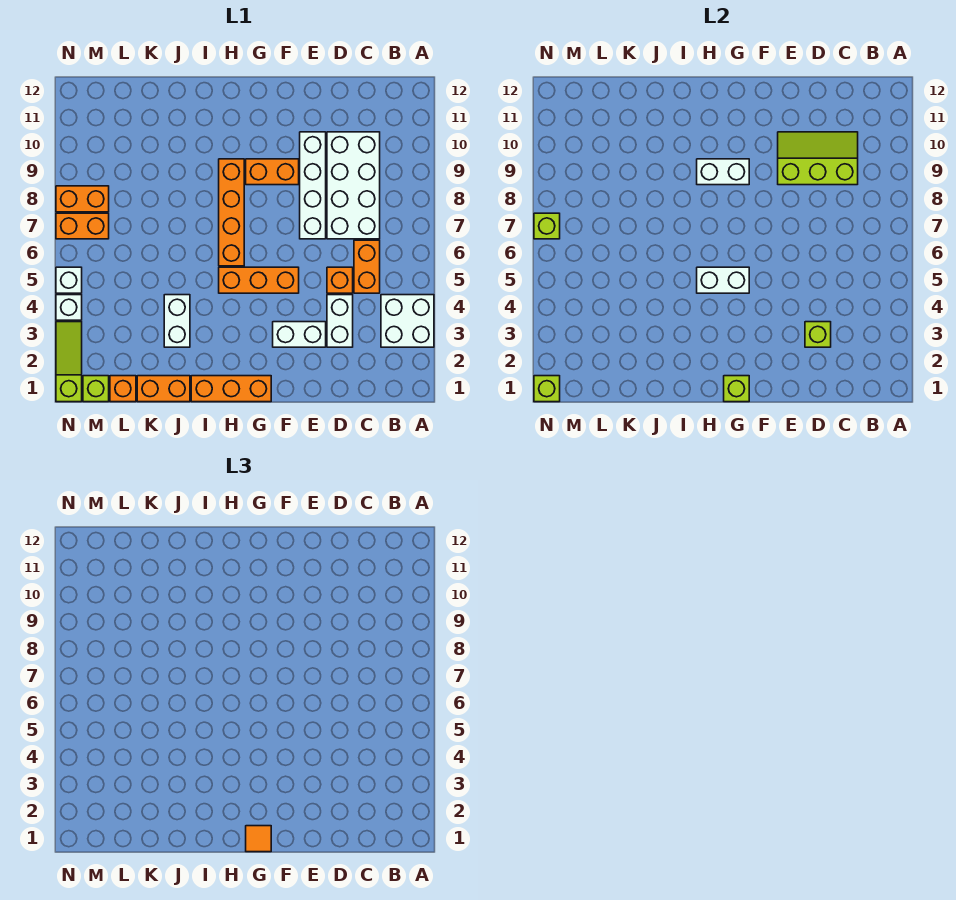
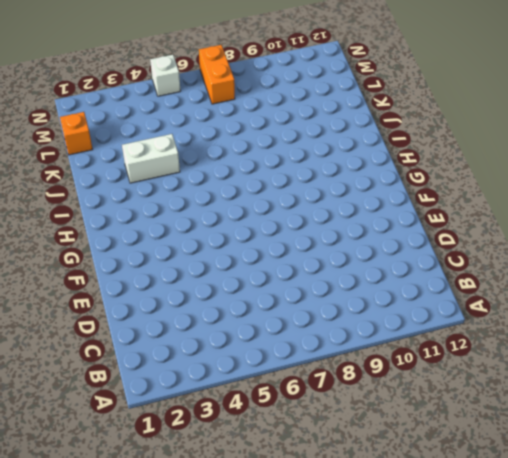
none -> white brick A3:B4 level 1
none -> orange brick C5:C6 level 1
none -> white brick C7:D10 level 1

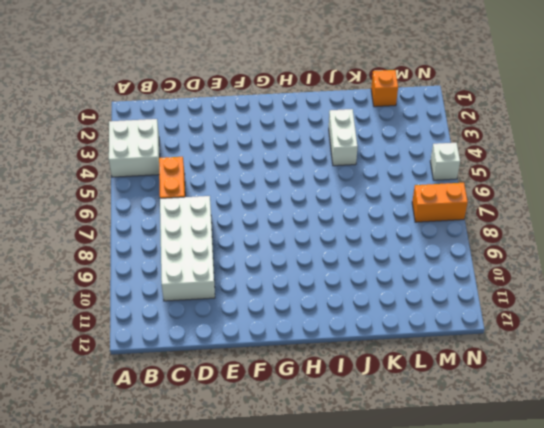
none -> white brick D3:D4 level 1
none -> orange brick D5 level 1
none -> white brick E3:F3 level 1

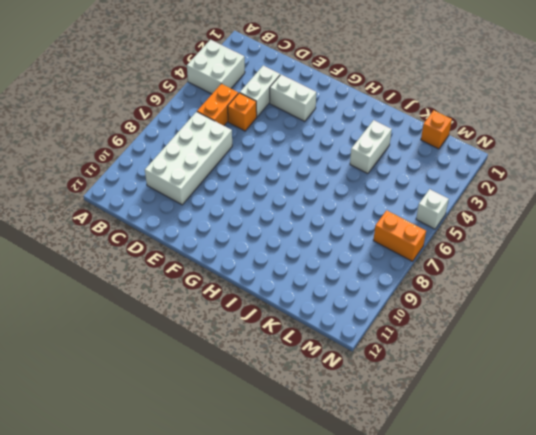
none -> white brick E7:E10 level 1
none -> orange brick F5:H5 level 1
none -> orange brick F9:G9 level 1

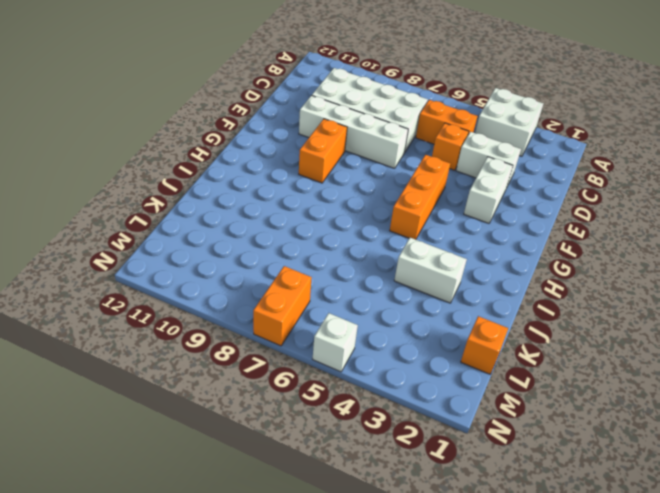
none -> orange brick G1:I1 level 1
none -> orange brick H6:H9 level 1
none -> orange brick J1:K1 level 1

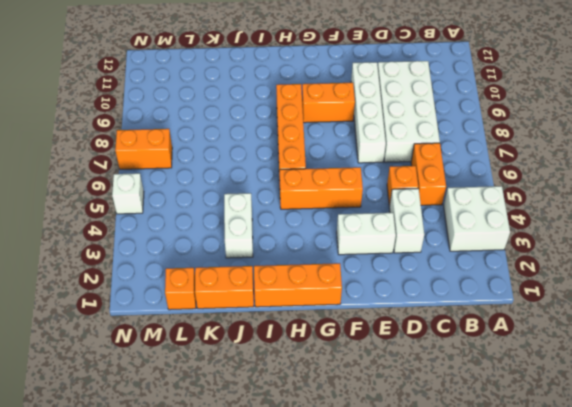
none -> lime brick M1 level 1
none -> orange brick M8:N8 level 1
none -> lime slope N1:N3 level 1 top 1

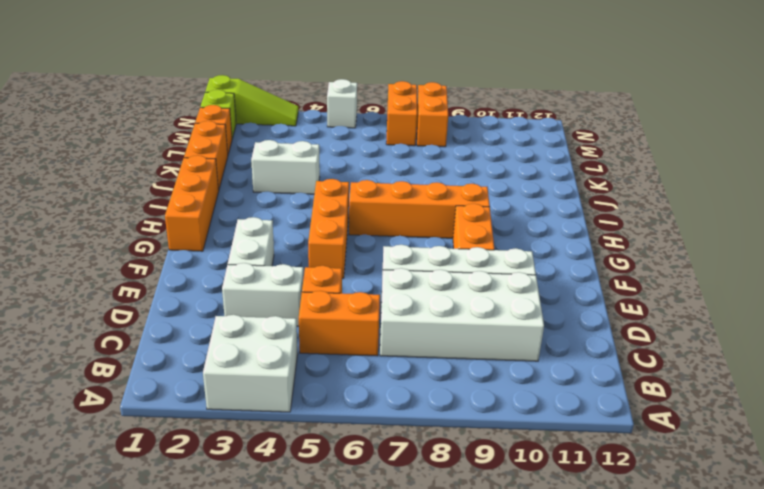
none -> white brick N4 level 1
none -> lime slope C9:E10 level 2 top 9
none -> lime brick D3 level 2

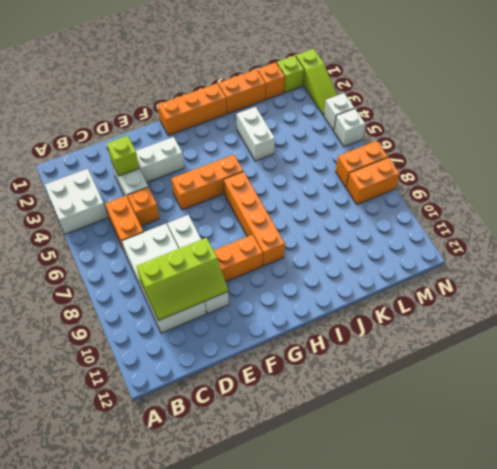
none -> lime brick G1 level 2
none -> white brick G5:H5 level 2
none -> white brick G9:H9 level 2

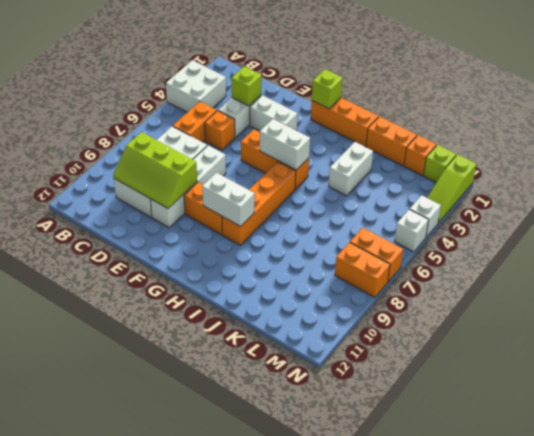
none -> lime brick N1 level 2
none -> lime brick N7 level 2
none -> orange tile G1 level 3

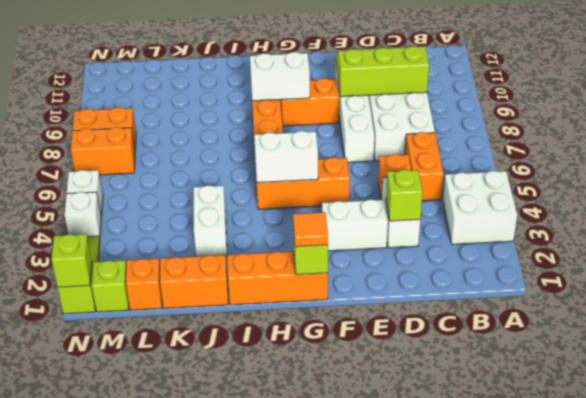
none -> lime brick N7 level 2

